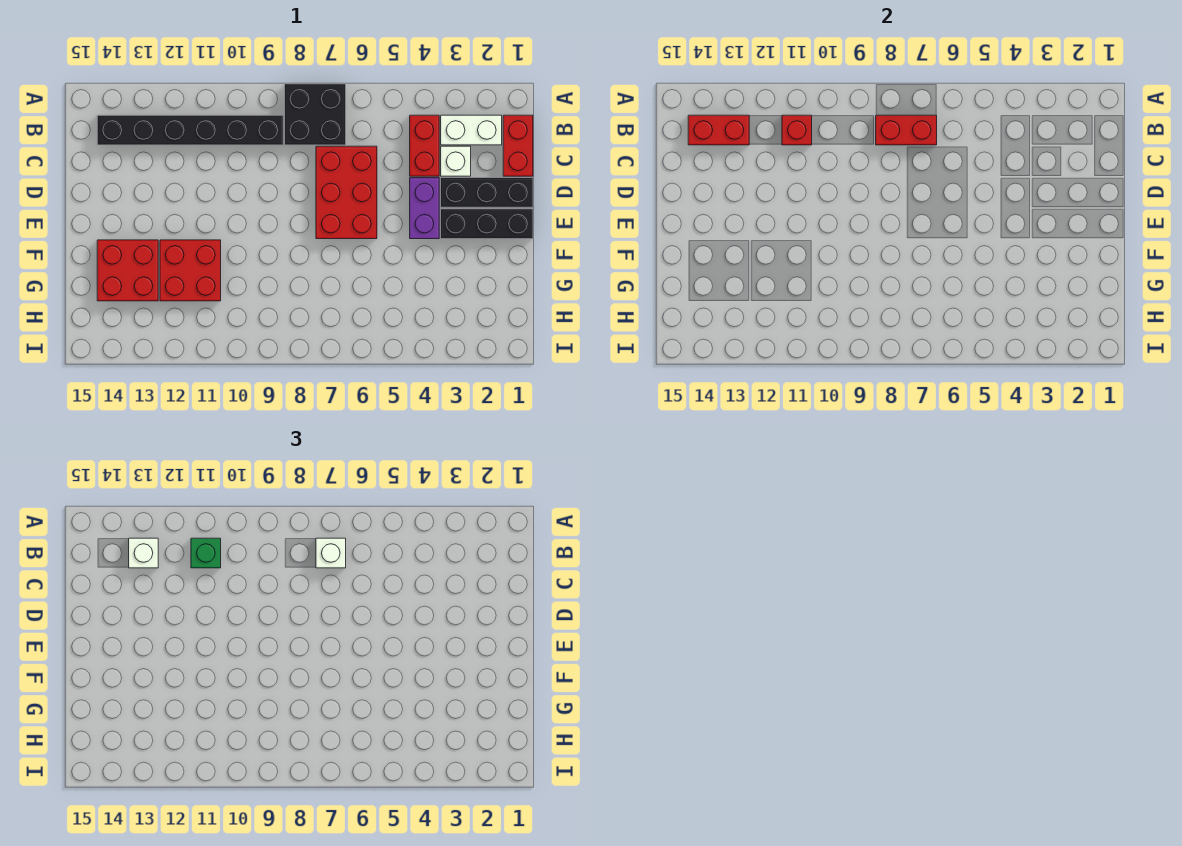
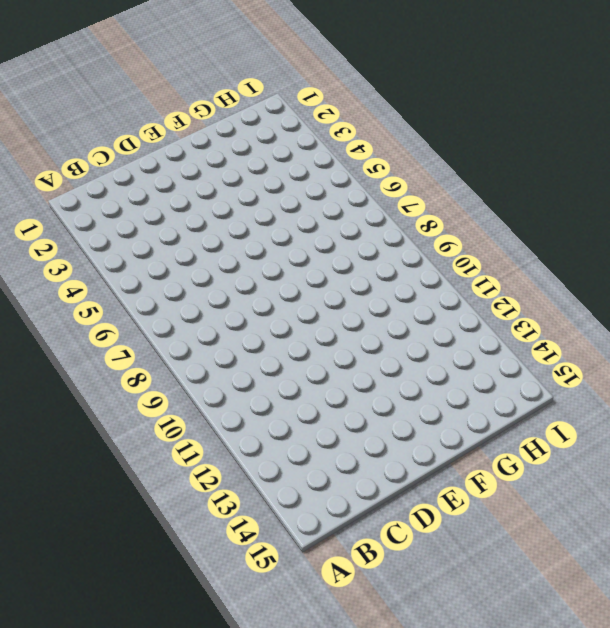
none -> black brick A7:B8 level 1
none -> red brick B1:C1 level 1
none -> white brick B2:B3 level 1

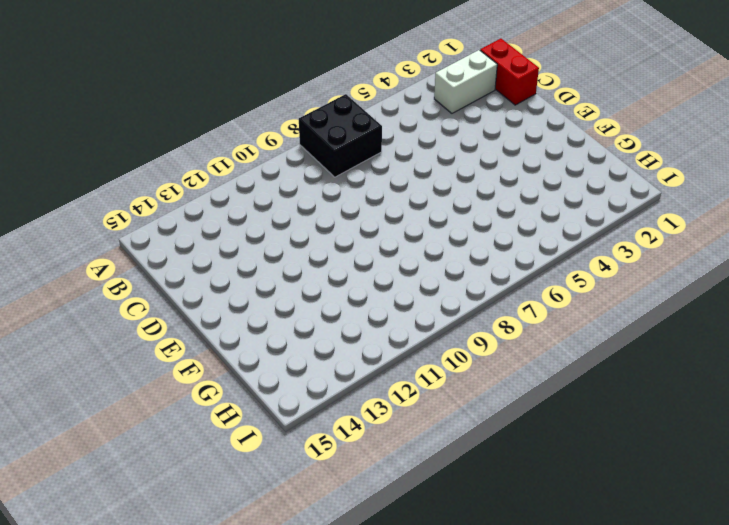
none -> red brick B4:C4 level 1
none -> black brick B9:B14 level 1
none -> white brick C3 level 1

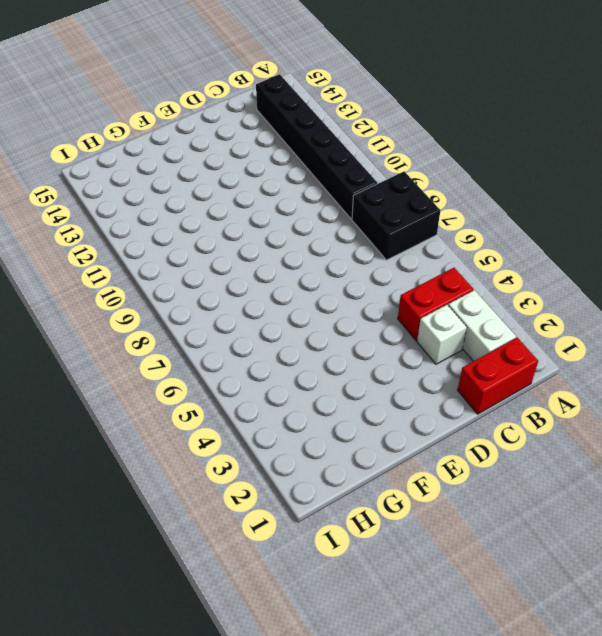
none -> red brick C6:E7 level 1
none -> black brick D1:D3 level 1
none -> purple brick D4:E4 level 1

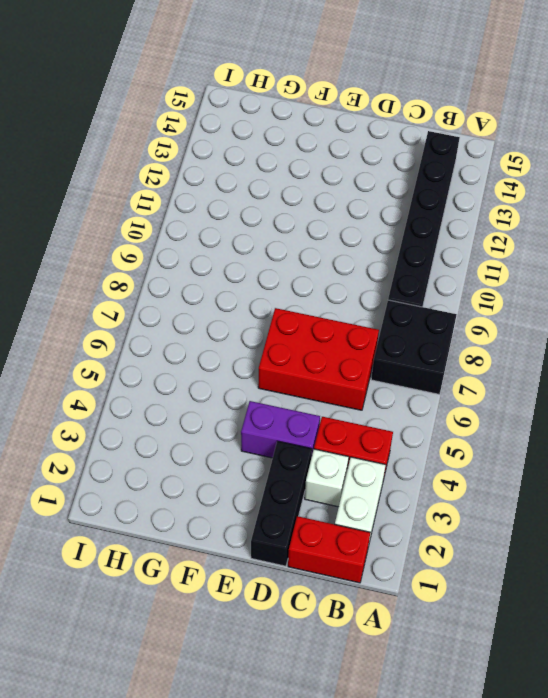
none -> black brick E1:E3 level 1
none -> red brick F11:G12 level 1
none -> red brick F13:G14 level 1

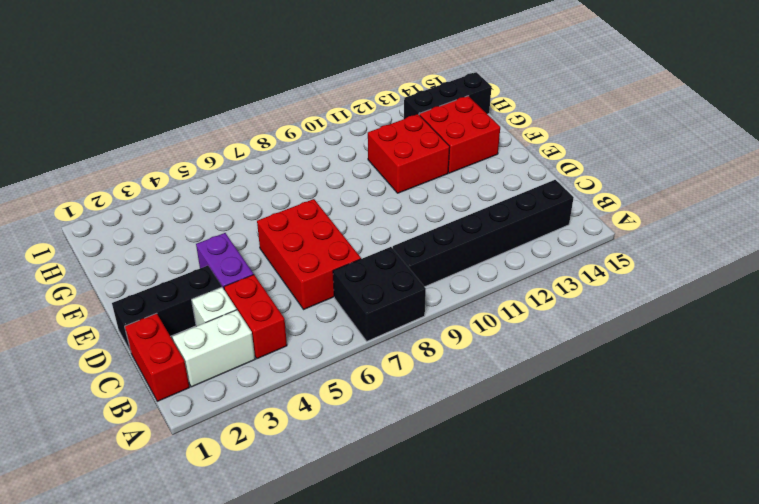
black brick H13:H15 level 1 -> black brick E1:E3 level 1
none -> red brick B7:B8 level 2
none -> red brick B11 level 2
none -> red brick B13:B14 level 2

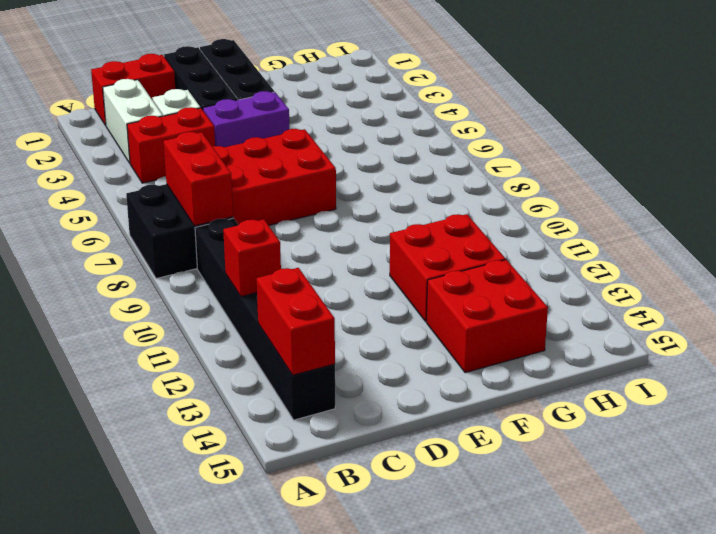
none -> white brick B7 level 3
none -> green brick B11 level 3
none -> white brick B13 level 3

